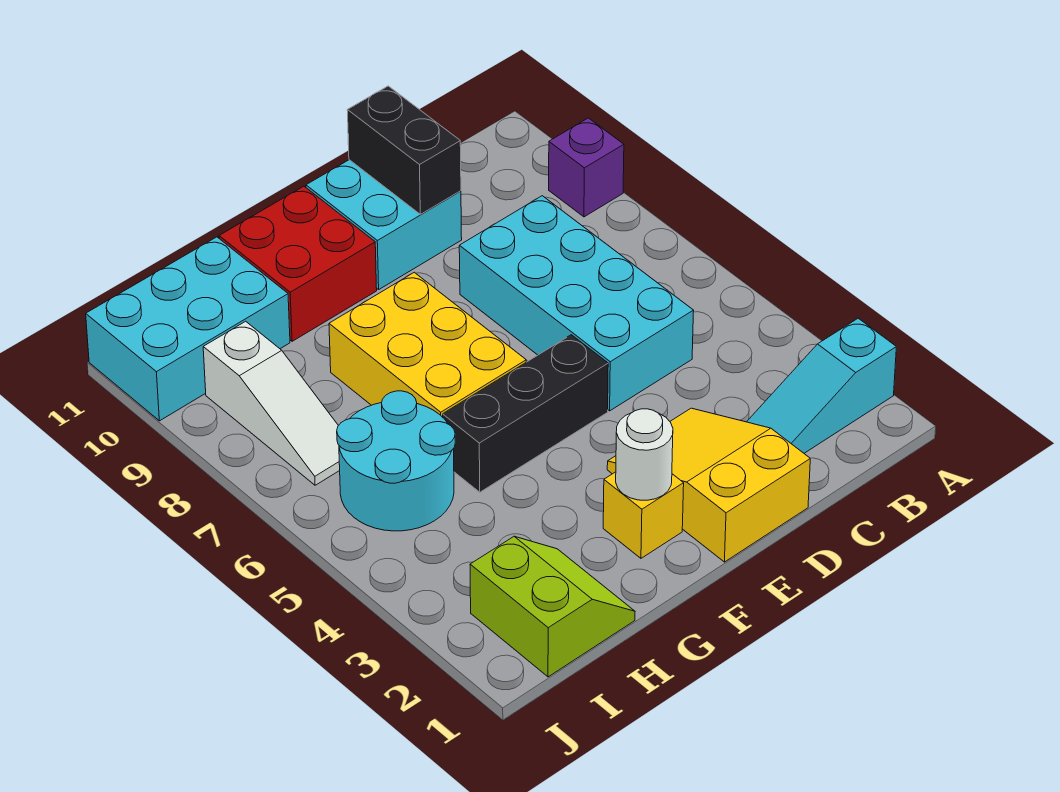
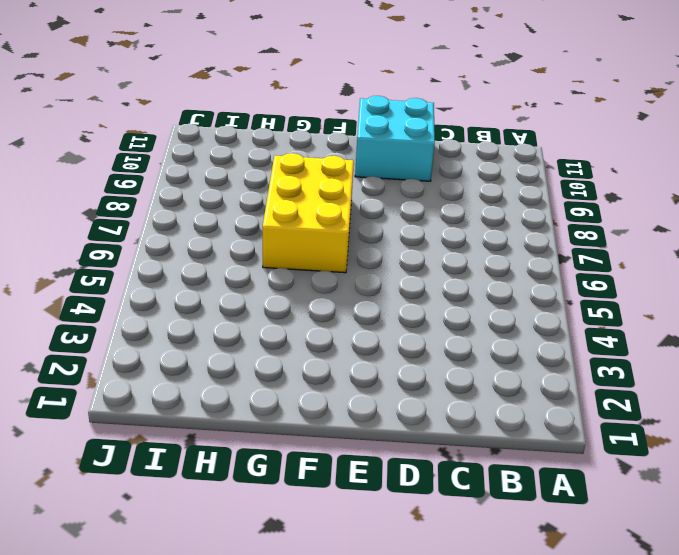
none -> cyan slope A2:C2 level 1 top A
none -> purple brick A9 level 1
none -> cyan brick C5:D8 level 1

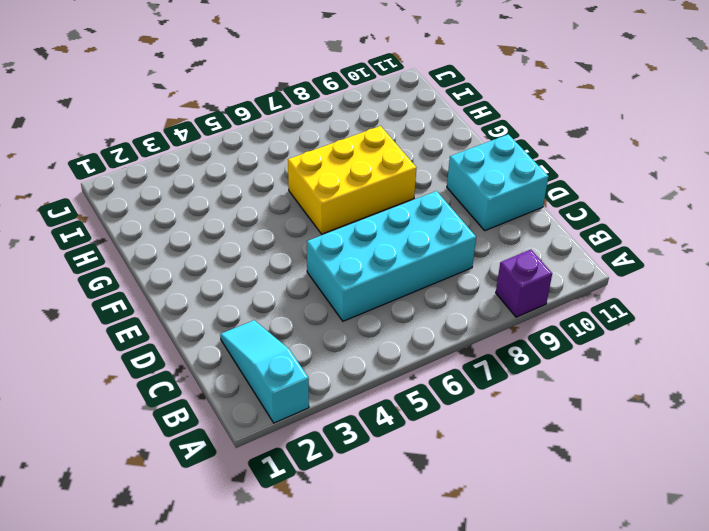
none -> yellow slope D1:E3 level 1 top 1
none -> black brick E5:G5 level 1
none -> yellow brick F2 level 1

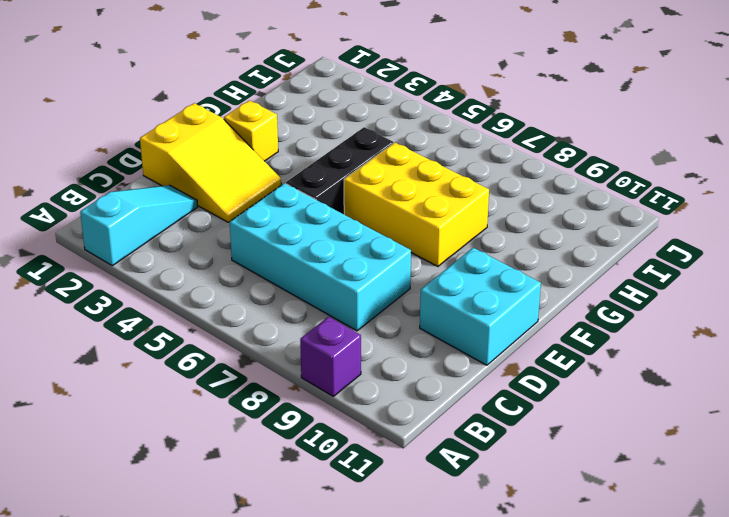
none -> red brick F10:G11 level 1
none -> lime slope H1:I2 level 1 top I
none -> cyan round brick H5:I6 level 1

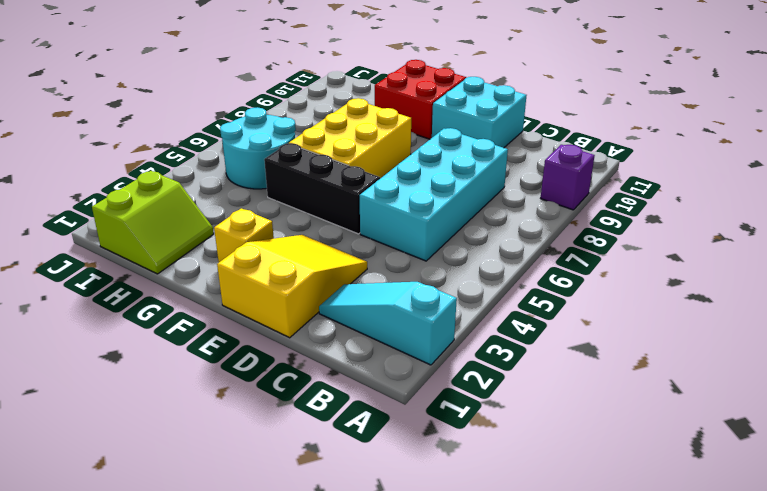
none -> cyan brick H10:J11 level 1
none -> white slope I7:I9 level 1 top 9
none -> black brick D10:D11 level 2

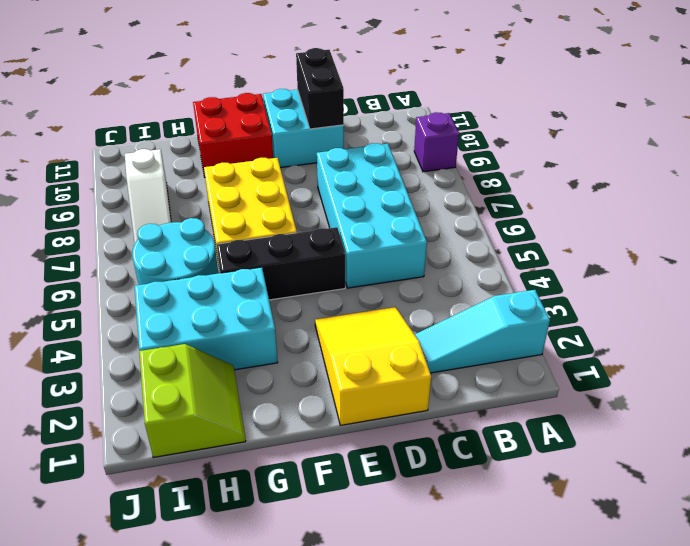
cyan brick G3:I4 level 1 -> cyan brick H10:J11 level 1
none -> yellow brick F2 level 1
none -> white round brick F2 level 2

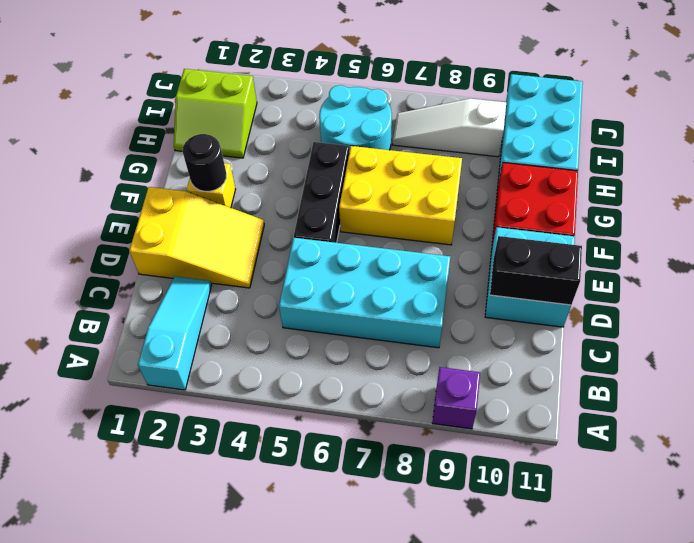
black round brick F2 level 2 -> white round brick F2 level 2

